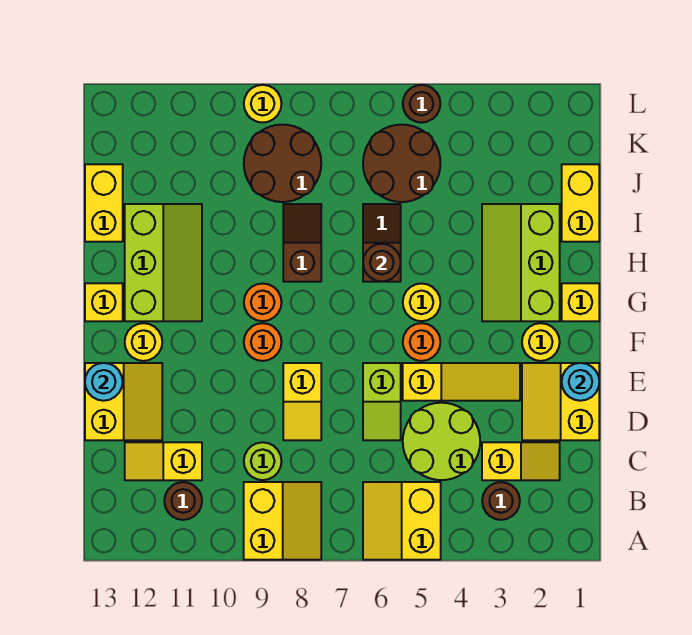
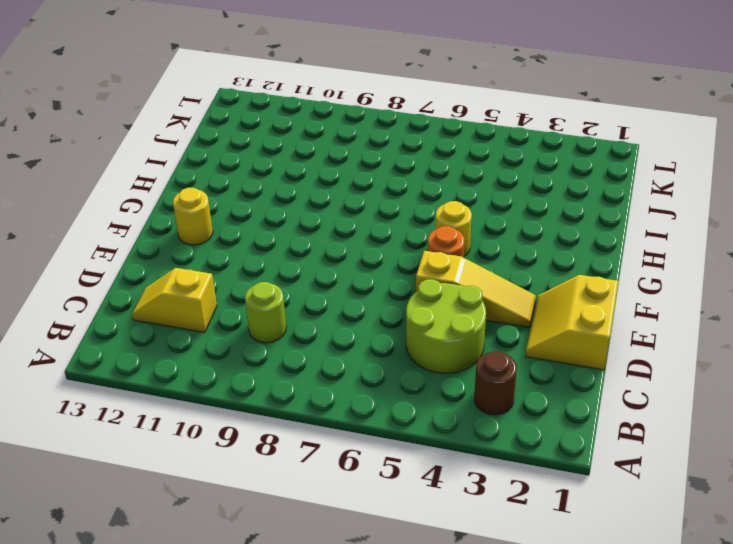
none -> yellow slope A5:B6 level 1 top 5
none -> yellow slope A8:B9 level 1 top 9
none -> brown round brick B11 level 1
none -> yellow slope C2:C3 level 1 top 3

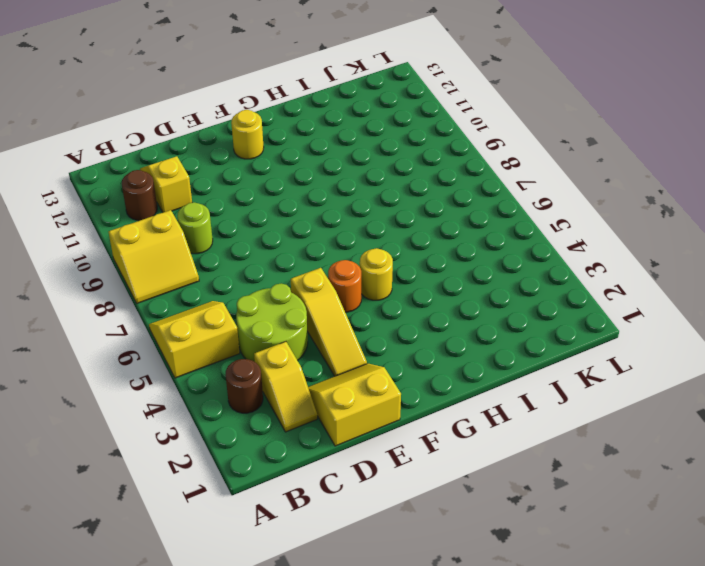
none -> lime slope D6:E6 level 1 top E
none -> yellow slope D8:E8 level 1 top E
none -> yellow slope D12:E13 level 1 top 13
none -> yellow round brick F2 level 1

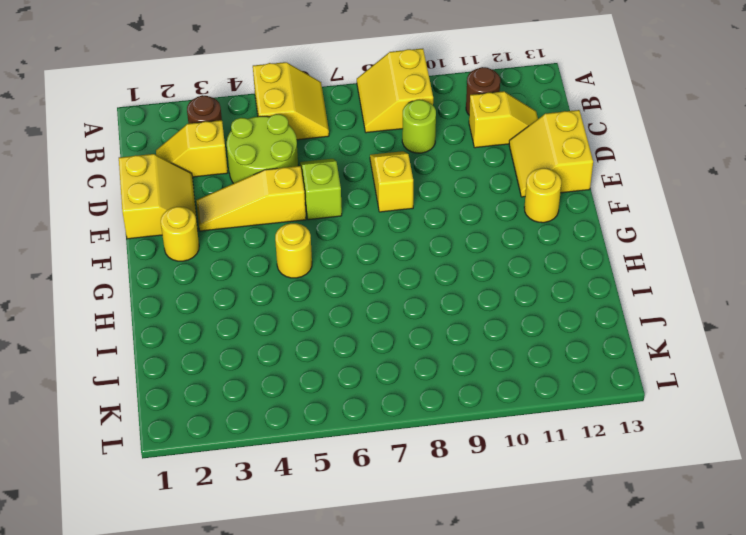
none -> orange round brick F5 level 1
none -> orange round brick F9 level 1
none -> yellow brick G1 level 1
none -> lime slope G2:I3 level 1 top 2

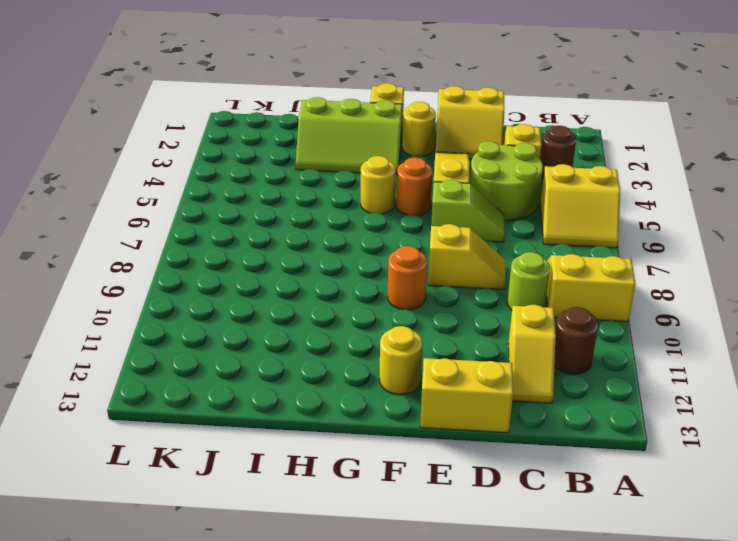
none -> orange round brick G9 level 1
none -> lime slope G11:I12 level 1 top 12
none -> yellow brick G13 level 1
none -> brown slope H6:I6 level 1 top H

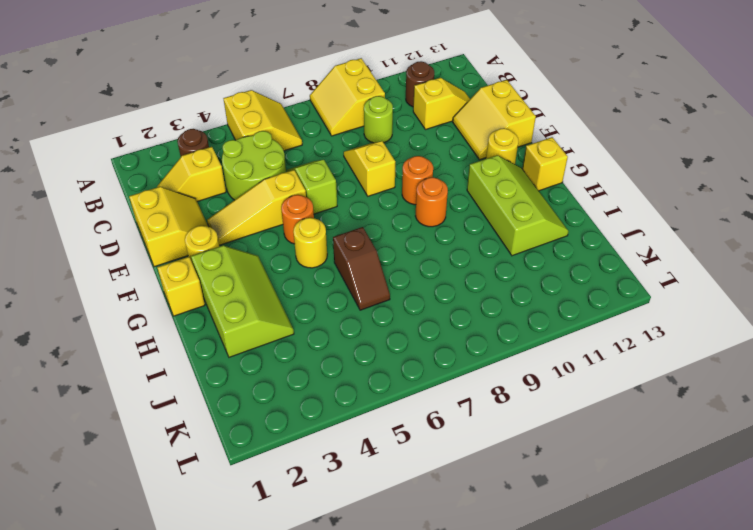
lime slope G11:I12 level 1 top 11 -> lime slope G11:I12 level 1 top 12
none -> brown slope H8:I8 level 1 top H
none -> yellow brick I1:J1 level 1
none -> yellow brick I13:J13 level 1
none -> brown round brick J5:K6 level 1

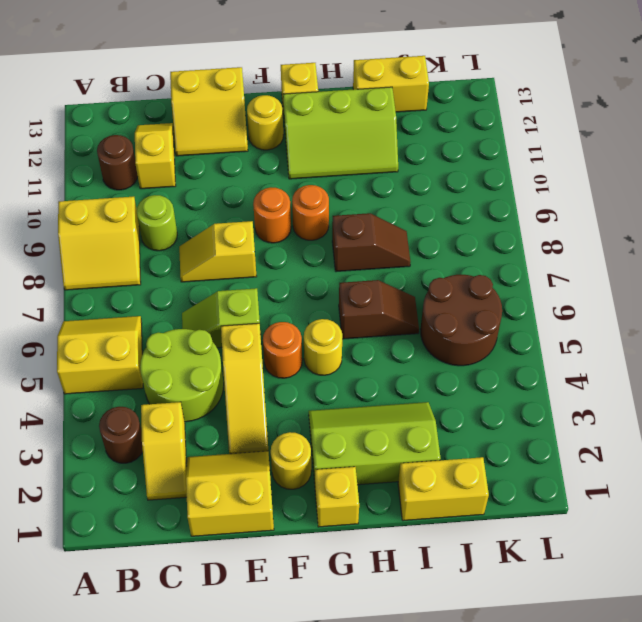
none -> brown round brick J8:K9 level 1
none -> brown round brick L5 level 1
none -> yellow round brick L9 level 1
none -> cyan round brick E1 level 2

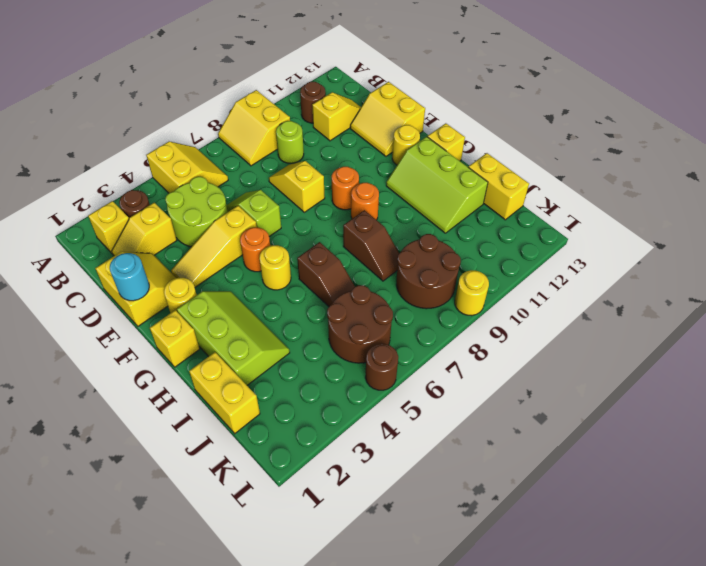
yellow brick B2 level 1 -> none
none -> cyan round brick E13 level 2
none -> brown round brick H6 level 2

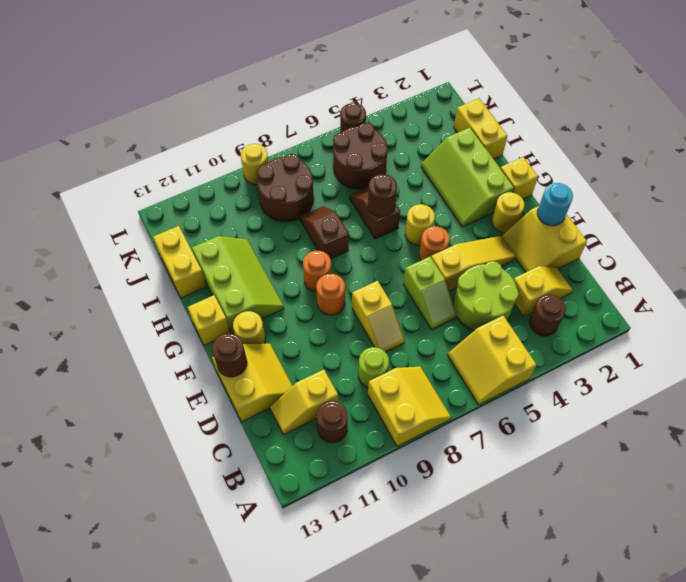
brown round brick E13 level 2 -> cyan round brick E13 level 2

